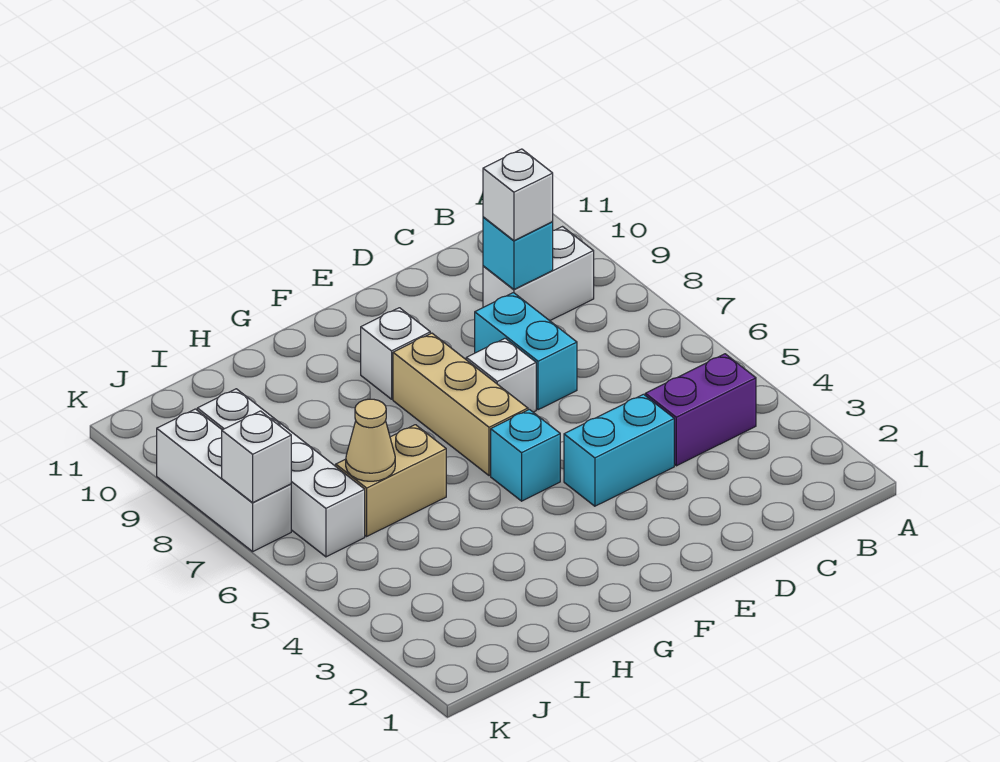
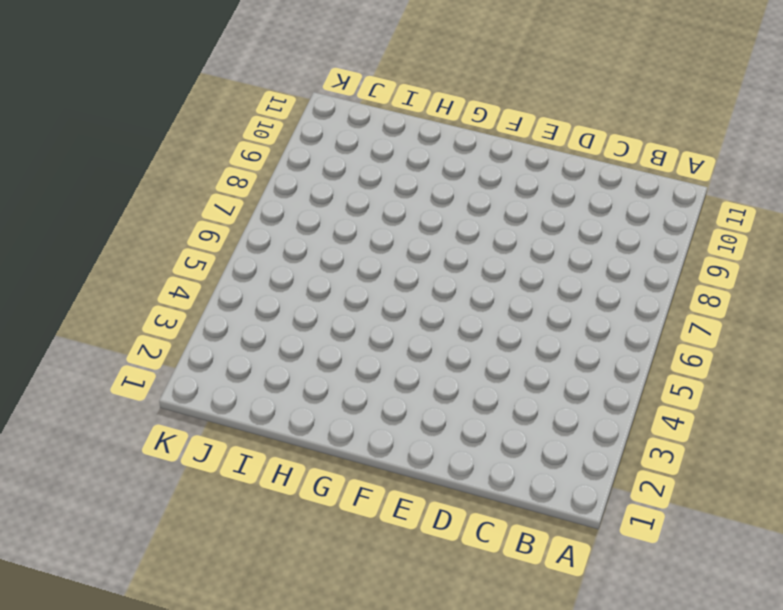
none -> purple brick B4:C4 level 1
none -> white brick B9:C9 level 1
none -> cyan brick D4:E4 level 1

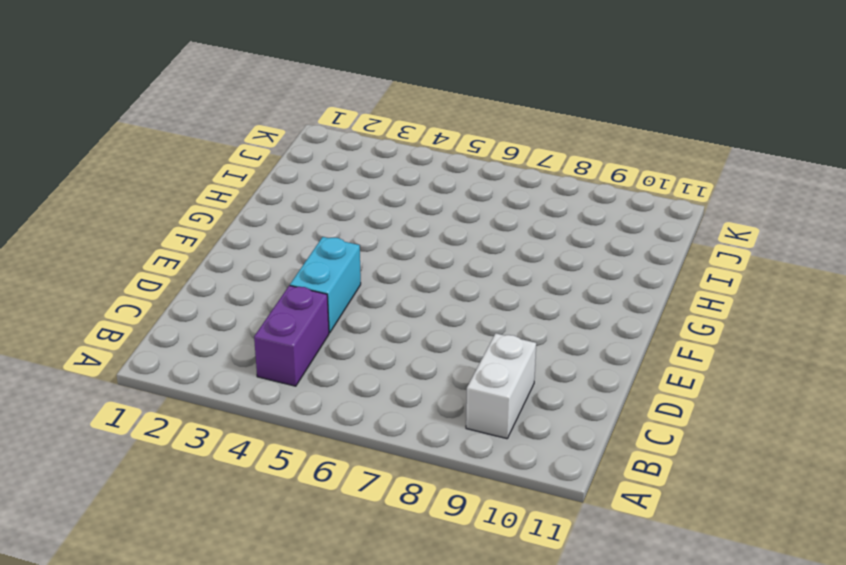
none -> cyan brick D7:D8 level 1
none -> white brick E7 level 1
none -> cyan brick F5 level 1

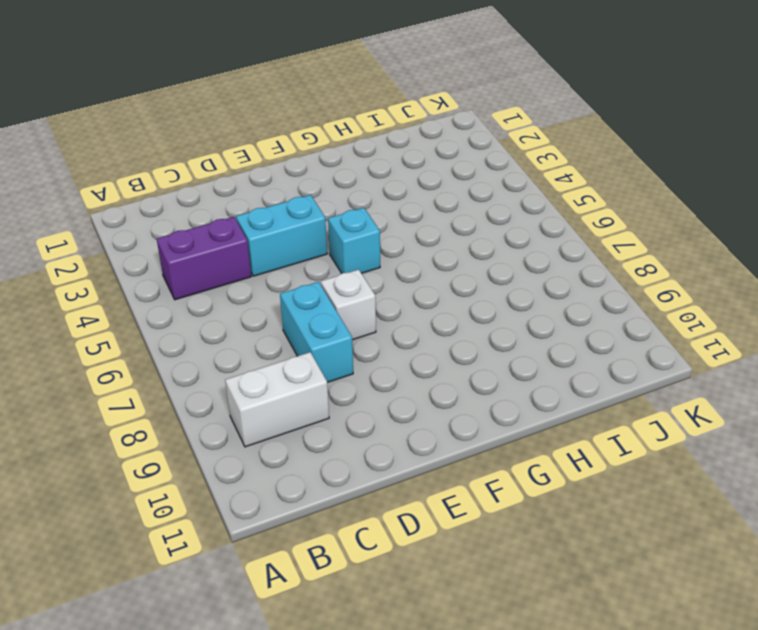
none -> tan brick F6:F8 level 1
none -> white brick F9 level 1
none -> tan brick H6:I6 level 1

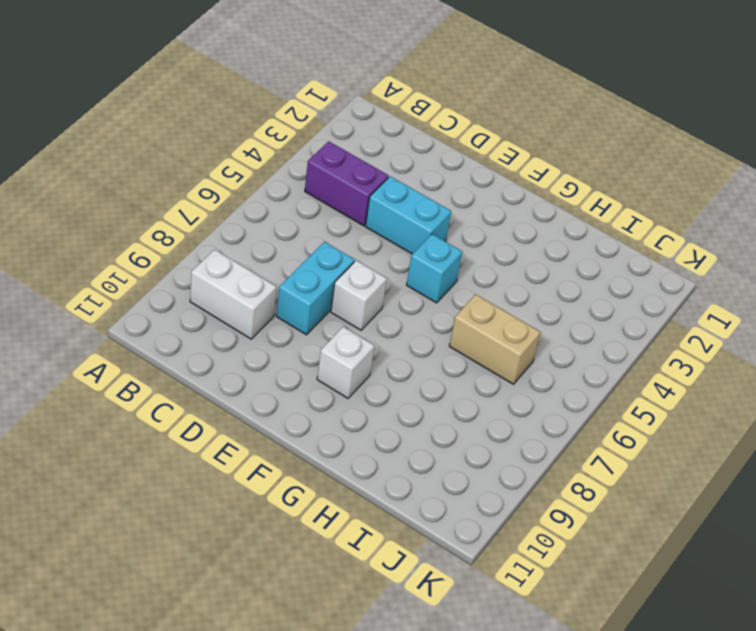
none -> tan brick F6:F8 level 1
none -> white brick J6:J9 level 1
none -> white brick K7:K9 level 1

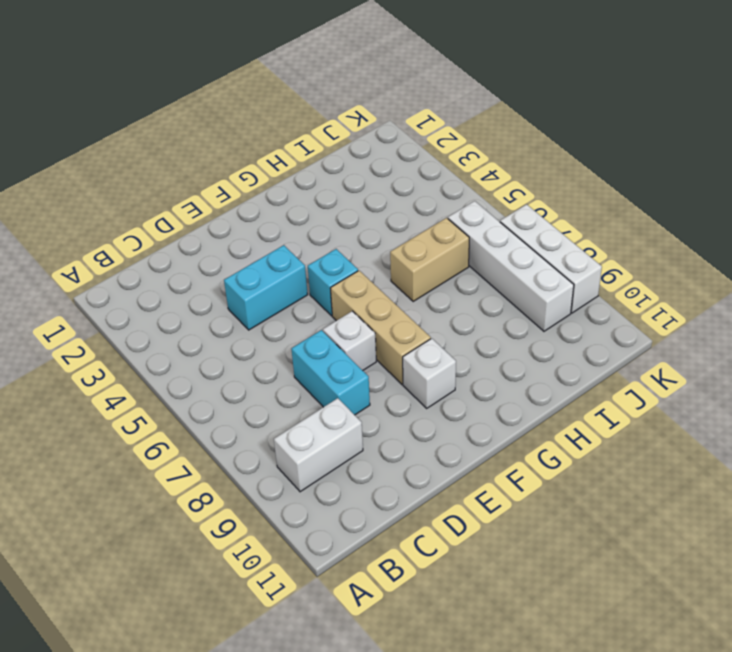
none -> purple brick B4:C4 level 1
none -> cyan brick C9 level 2
none -> tan cone I6 level 2

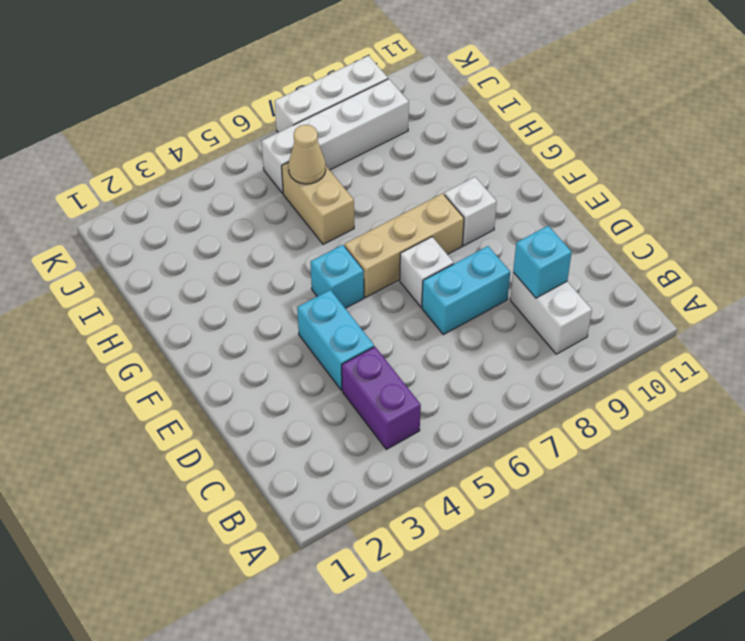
none -> white brick K7 level 2
none -> white brick C9 level 3

